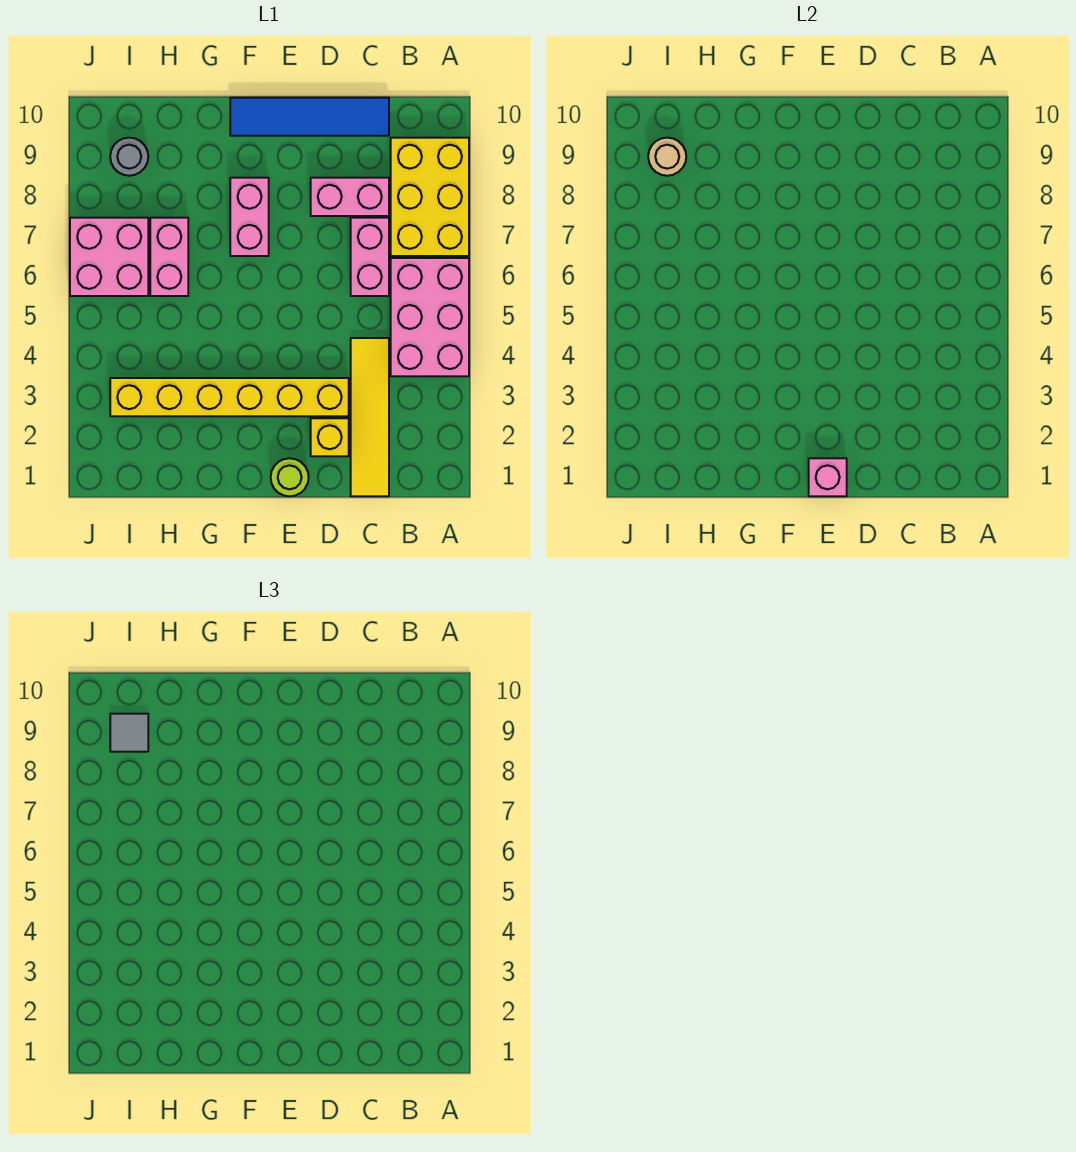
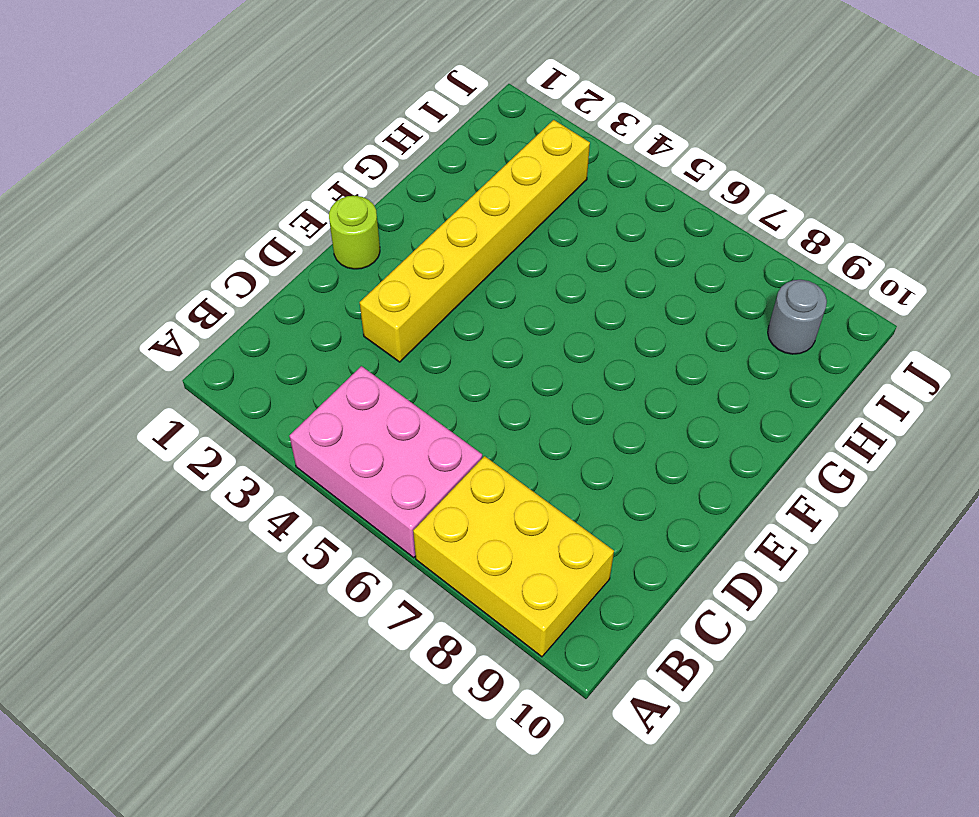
none -> yellow tile C1:C4 level 1
none -> pink brick C6:C7 level 1
none -> pink brick C8:D8 level 1

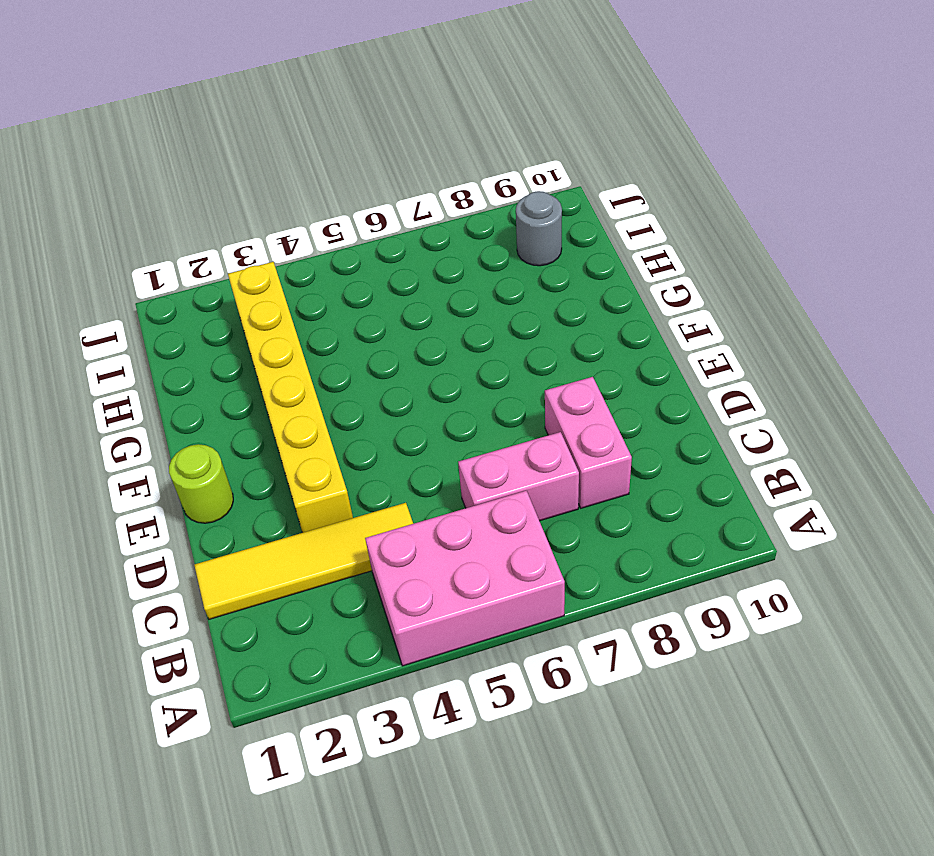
none -> yellow brick A7:B9 level 1
none -> blue tile C10:F10 level 1
none -> yellow brick D2 level 1

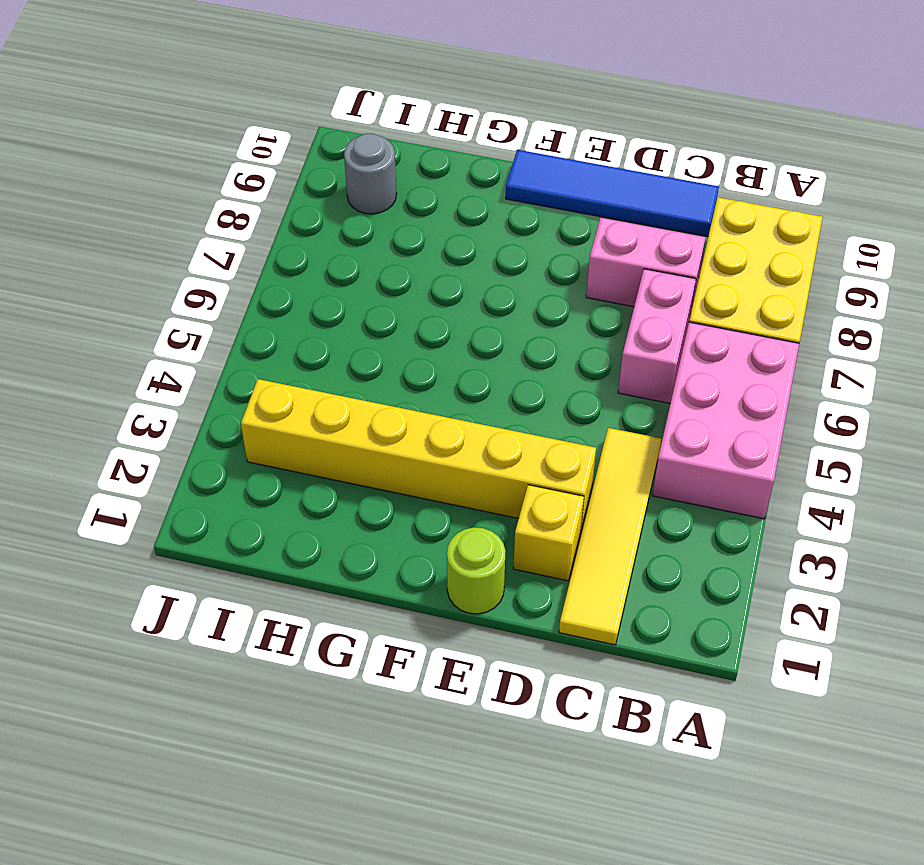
none -> pink brick F7:F8 level 1
none -> pink brick H6:H7 level 1
none -> pink brick I6:J7 level 1

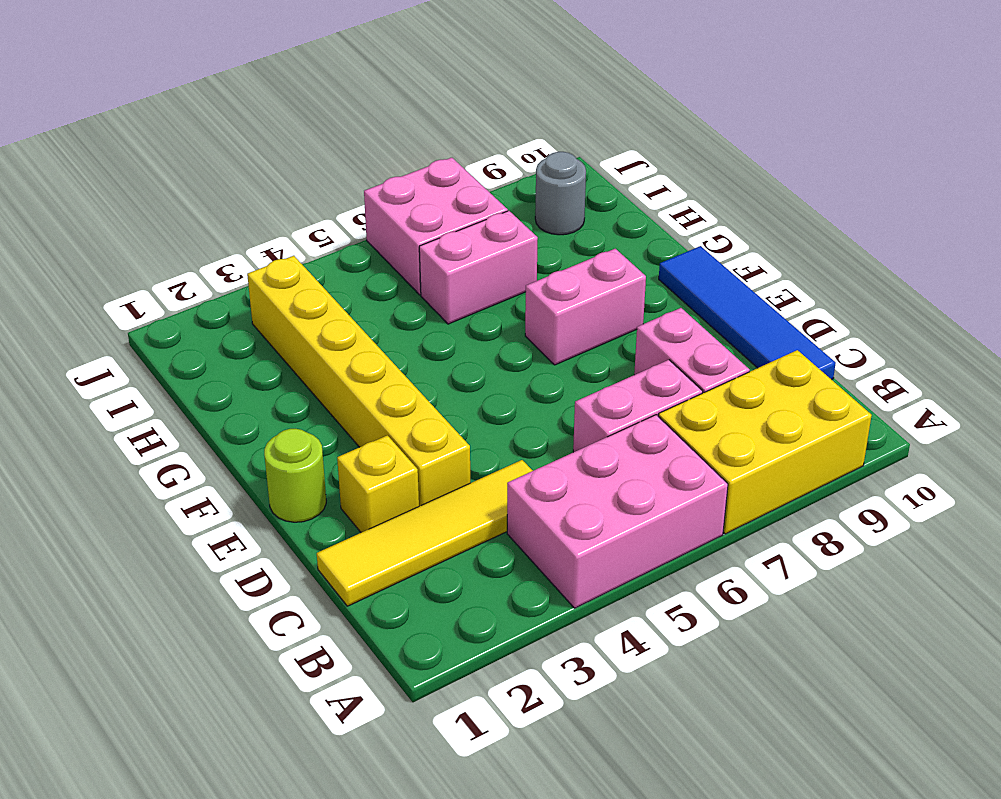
none -> pink brick E1 level 2
none -> tan round brick I9 level 2
none -> grey tile I9 level 3

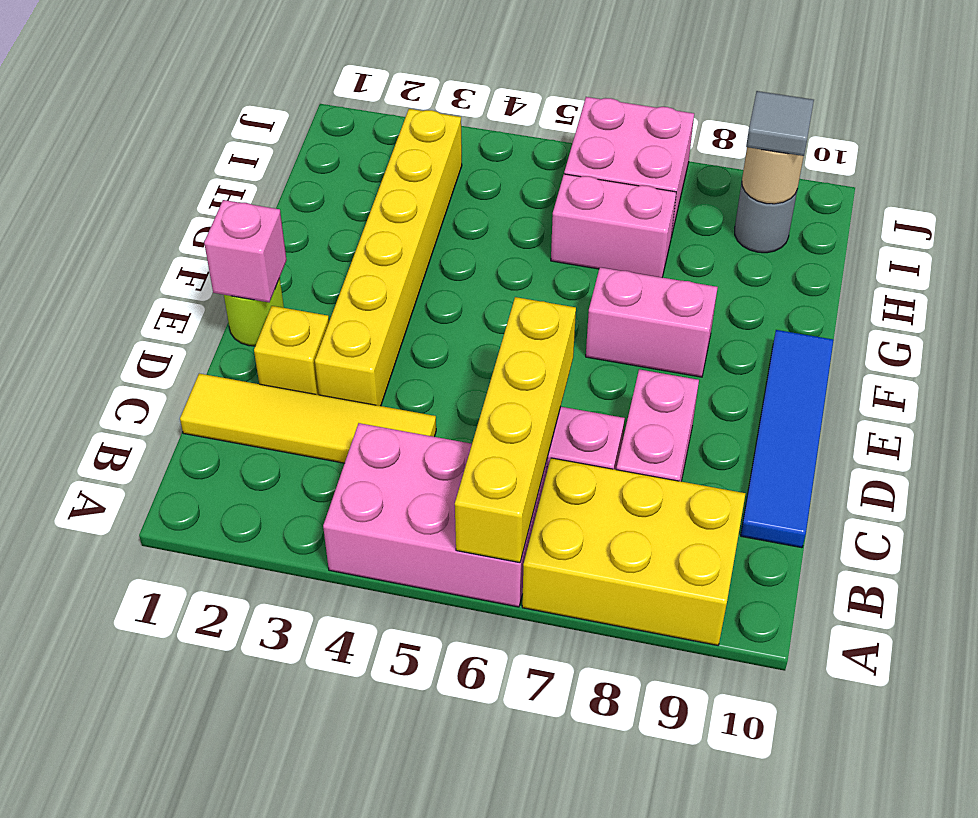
yellow brick A6:D6 level 2 -> none

